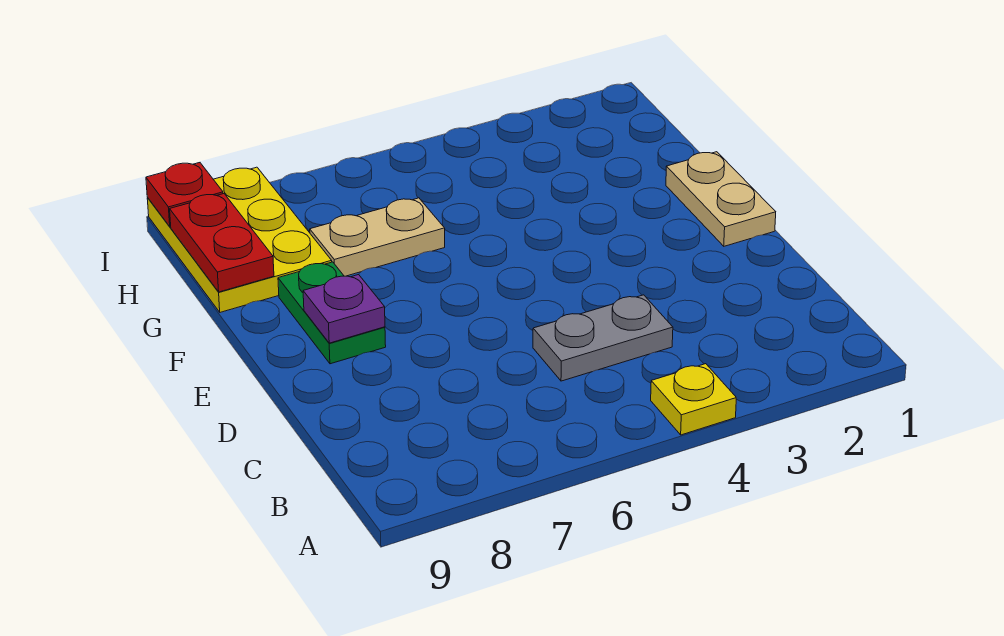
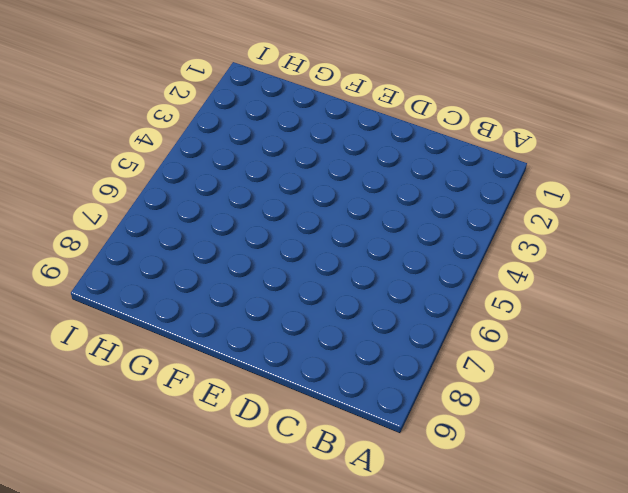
none -> yellow plate A4 level 1
none -> grey plate C4:C5 level 1

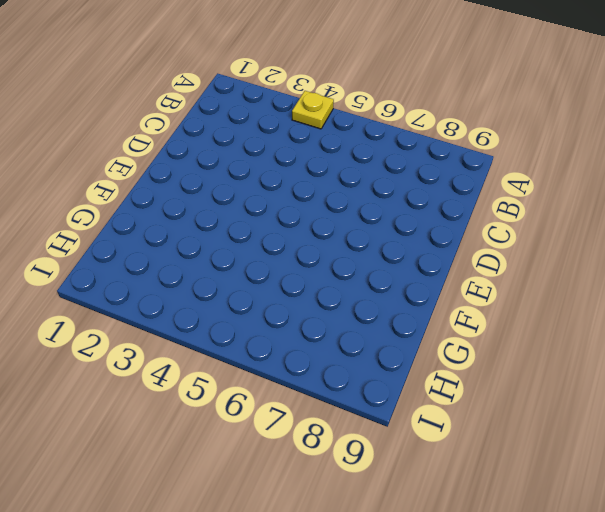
none -> grey plate C4:C5 level 1
none -> tan plate E1:F1 level 1

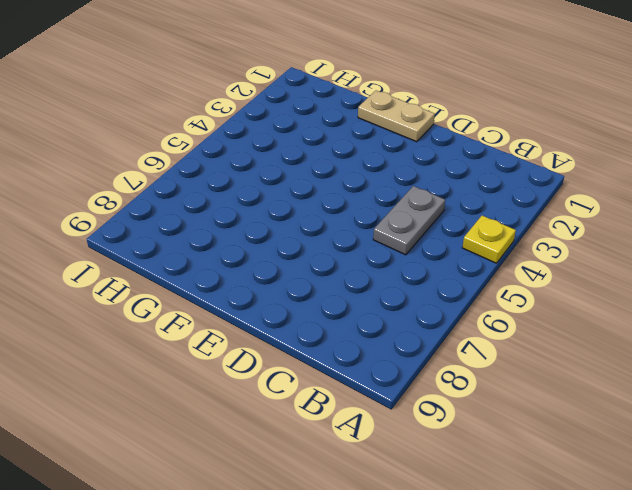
none -> green plate E8:F8 level 1
none -> tan plate G6:G7 level 1

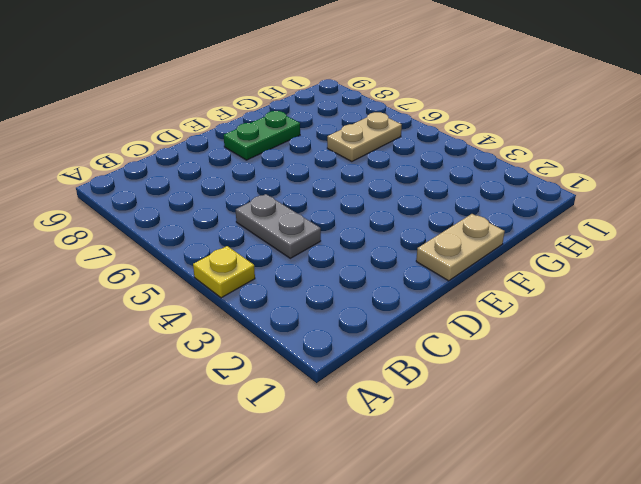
tan plate G6:H6 level 1 -> tan plate G6:G7 level 1
none -> yellow plate G8:I9 level 1
none -> purple plate E8 level 2

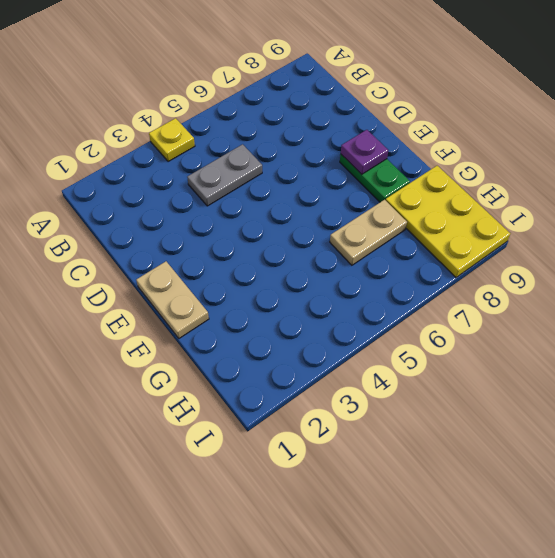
none -> red plate G9:H9 level 2
none -> red plate I9 level 2

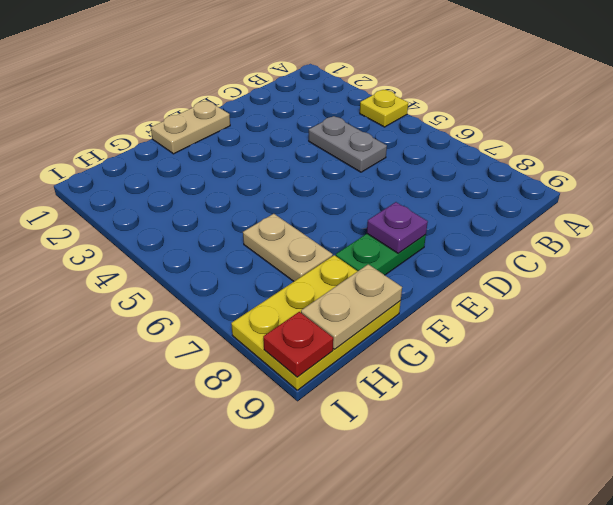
tan plate G9:H9 level 2 -> red plate G9:H9 level 2

